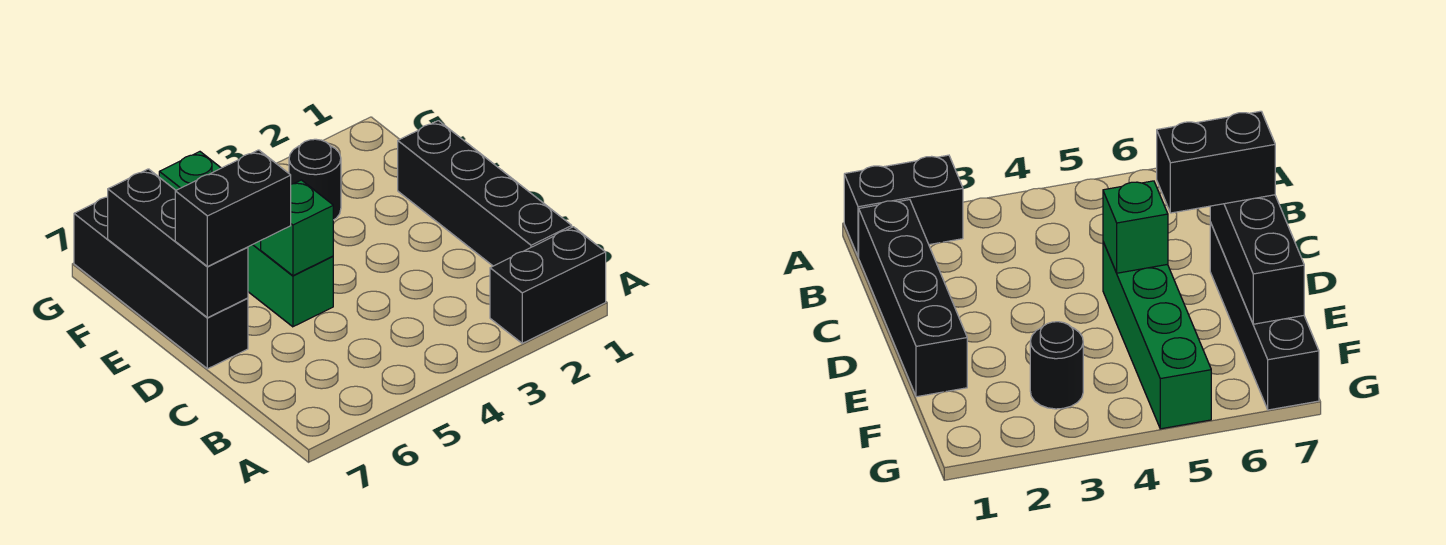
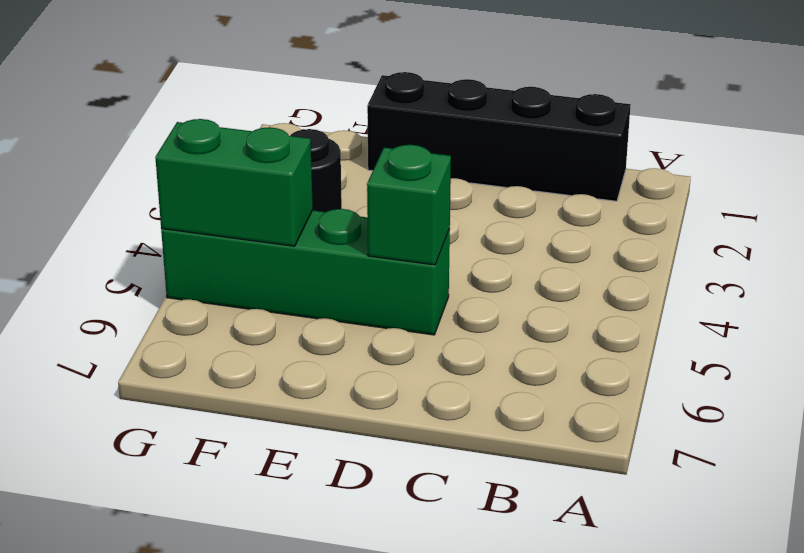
green brick F5:G5 level 2 -> none
none -> black brick A1:A2 level 1
none -> black brick D7:G7 level 1

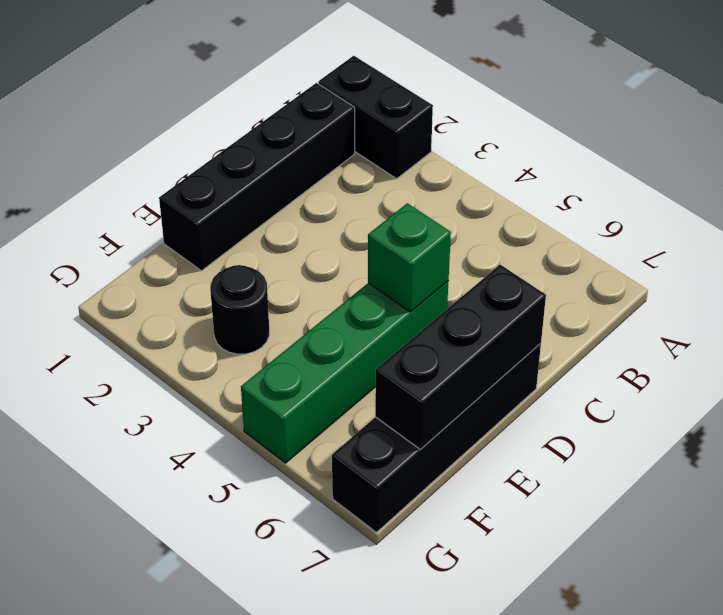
none -> black brick D6:D7 level 3

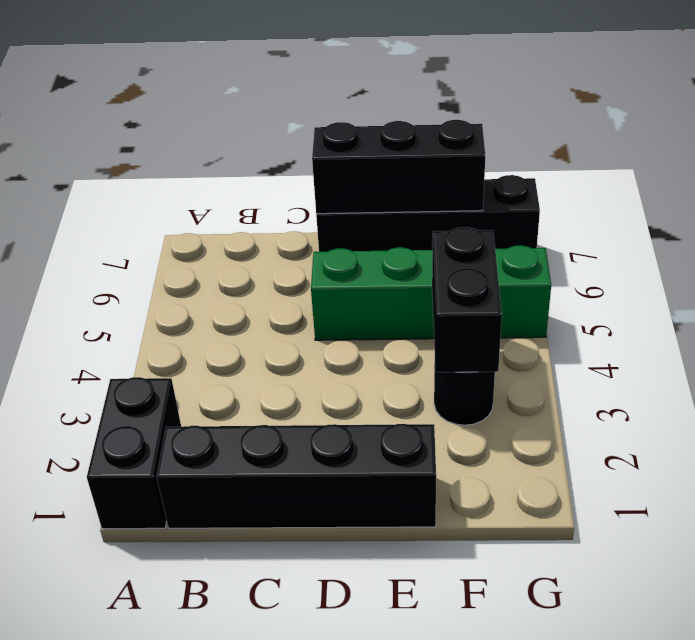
black brick F3:F4 level 2 -> black brick D6:D7 level 3
none -> green brick D5 level 2

